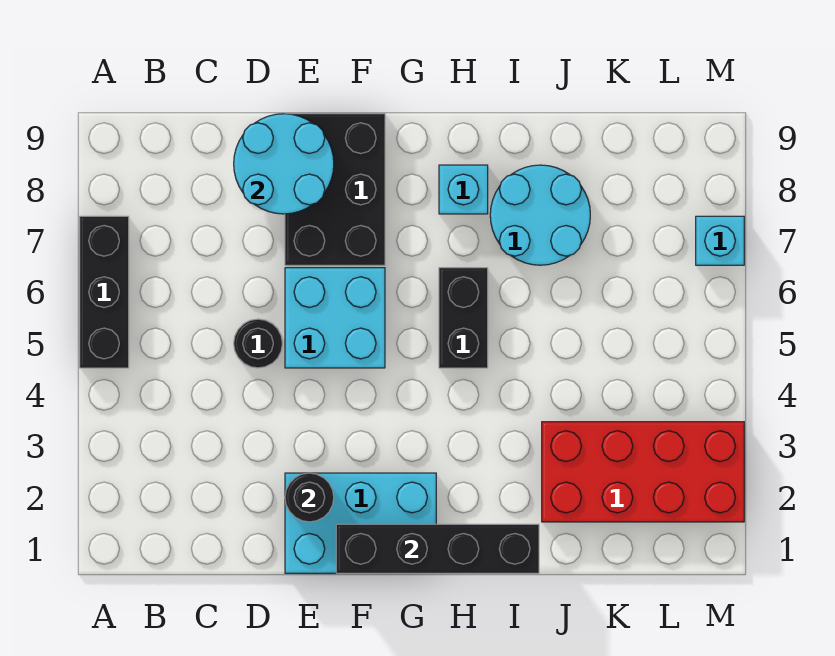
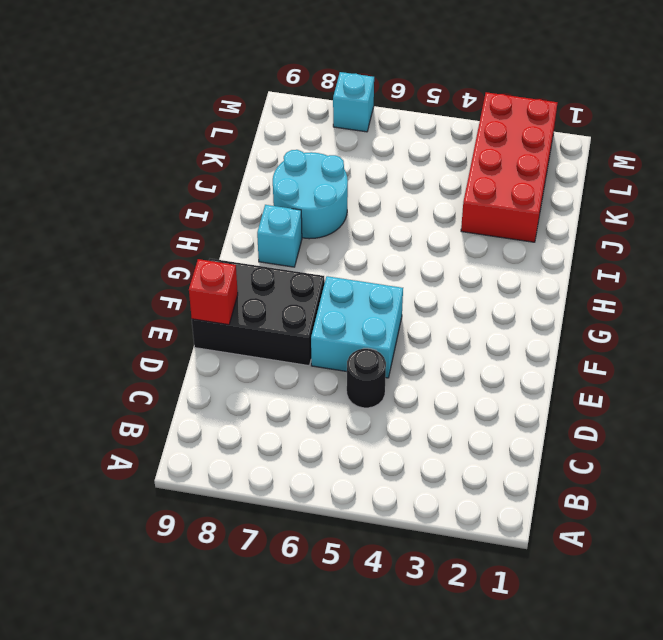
red brick E9 level 2 -> cyan round brick D8:E9 level 2
none -> black brick A5:A7 level 1
none -> cyan brick E1:G2 level 1
none -> black brick H5:H6 level 1

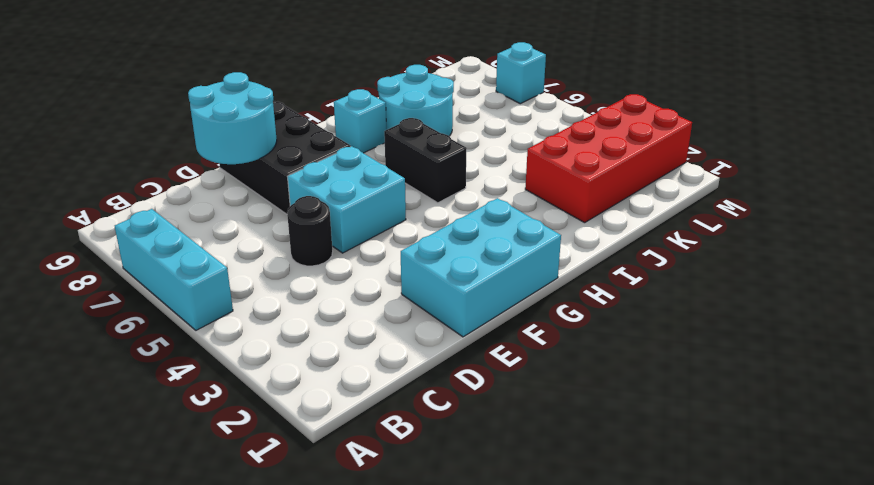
cyan brick A5:A7 level 1 -> black brick A5:A7 level 1
none -> black round brick E2 level 2
none -> black brick F1:I1 level 2

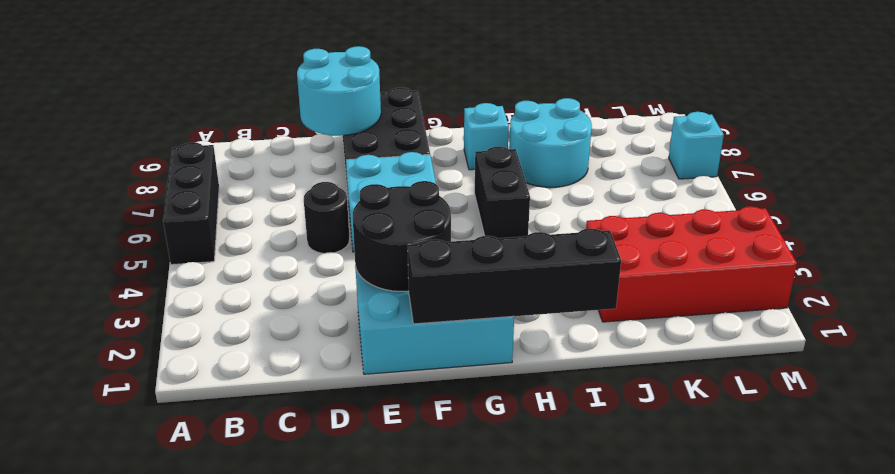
black round brick E2:F3 level 2 -> black round brick E2 level 2

